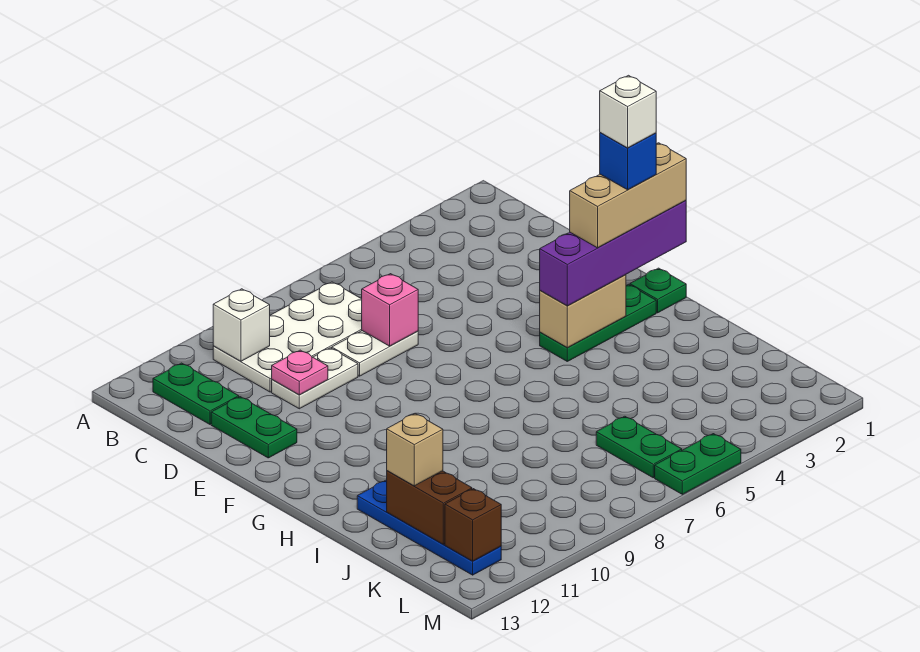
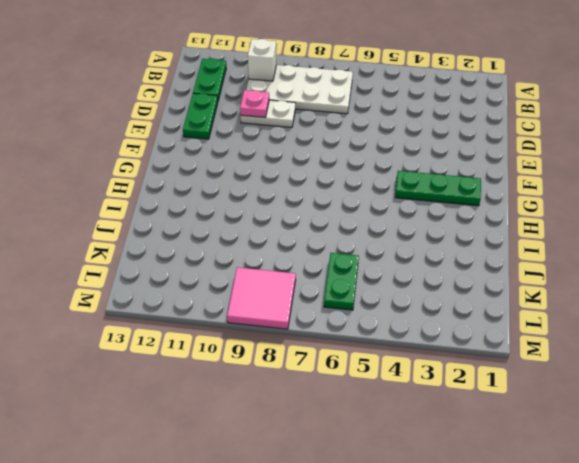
pink tile L8:M9 level 1 -> none
none -> white plate D7:D8 level 1
none -> green plate G1 level 1
none -> blue plate I12:L12 level 1

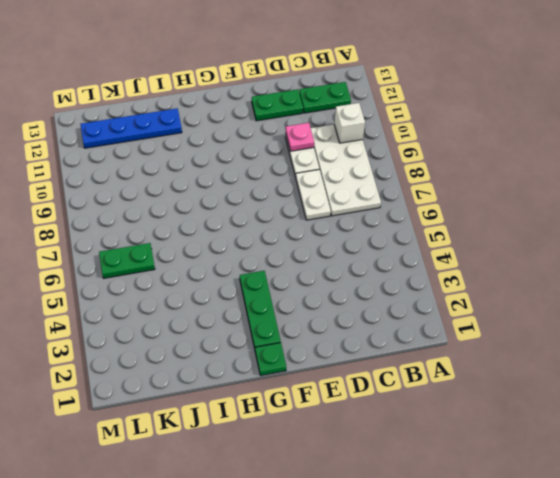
none -> green plate M5:M6 level 1
none -> pink brick D7 level 2
none -> tan brick G3:G4 level 2

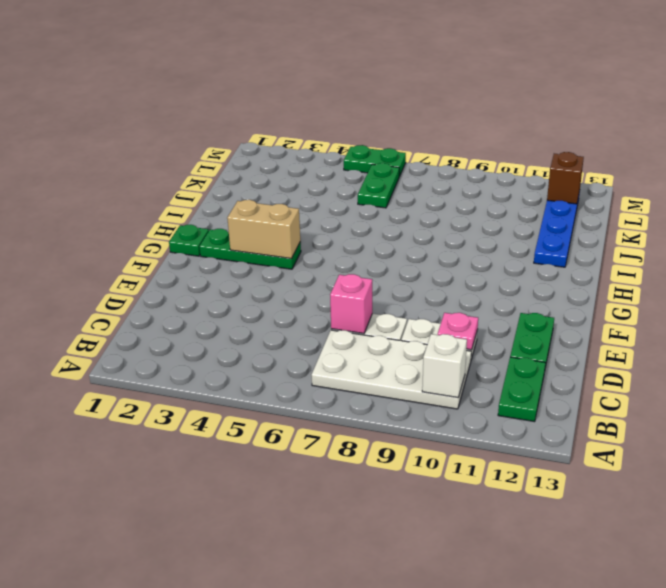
none -> brown brick J12:K12 level 2
none -> purple brick G1:G4 level 3
none -> tan brick J12 level 3

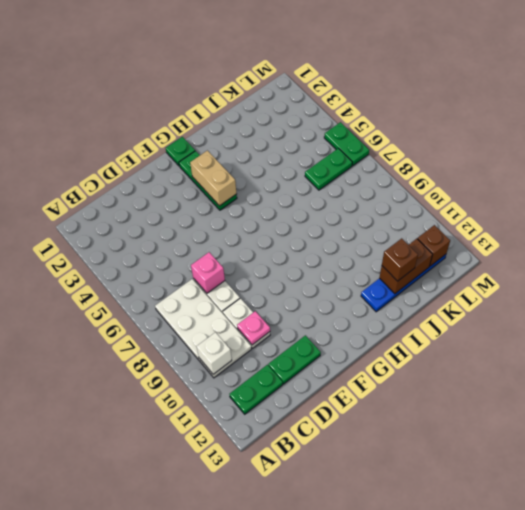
brown brick J12 level 3 -> tan brick J12 level 3
none -> purple brick G1:G4 level 3
none -> tan brick G1:G3 level 4
none -> blue brick G2 level 5

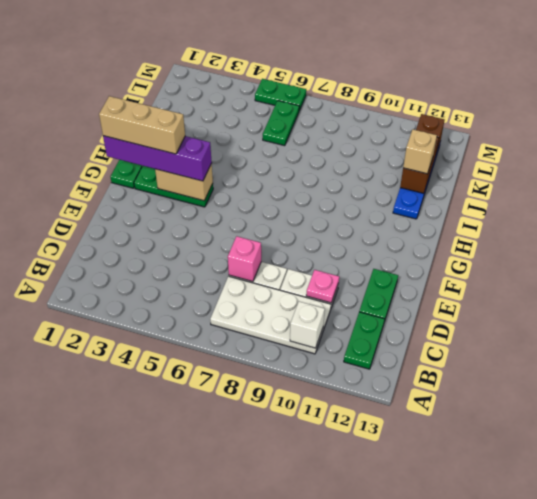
none -> blue brick G2 level 5
none -> white brick G2 level 6

